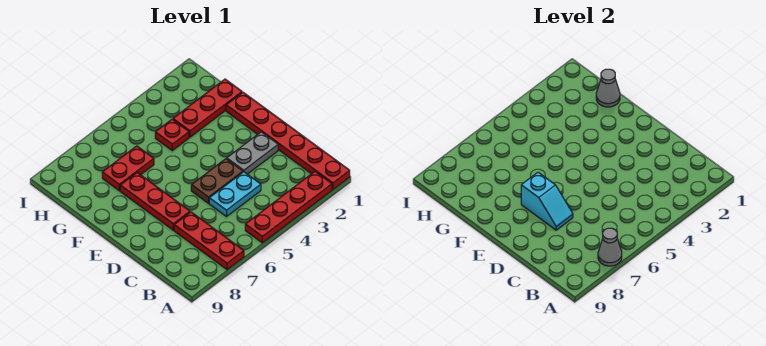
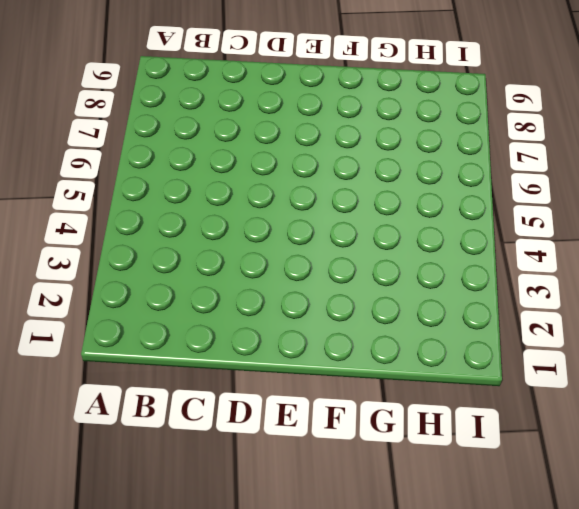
none -> red plate A1:F1 level 1
none -> red plate A2:A5 level 1
none -> red plate A7:C7 level 1

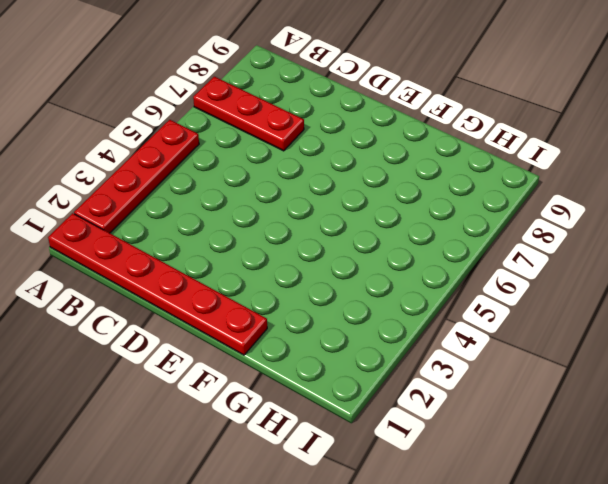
none -> cyan plate C4:C5 level 1
none -> grey plate D2:D3 level 1
none -> brown plate D4:D5 level 1

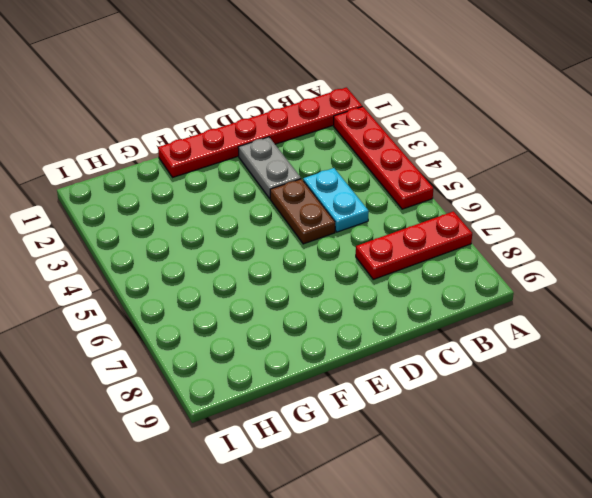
none -> red plate D7:F7 level 1
none -> red plate G1:G3 level 1
none -> red plate G4 level 1

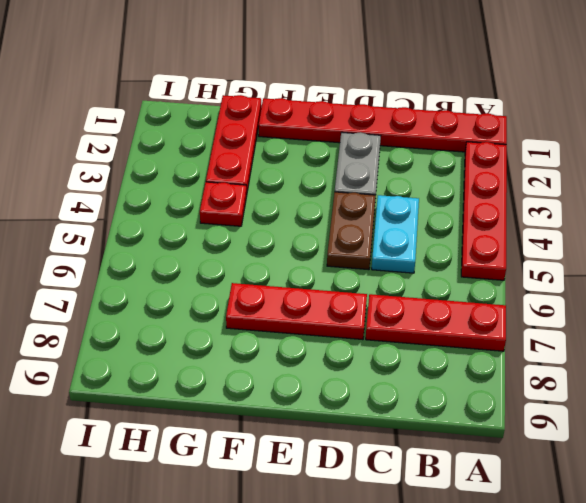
none -> red plate G6:G7 level 1
none -> grey cone A7 level 2
none -> cyan slope D7:E7 level 2 top E

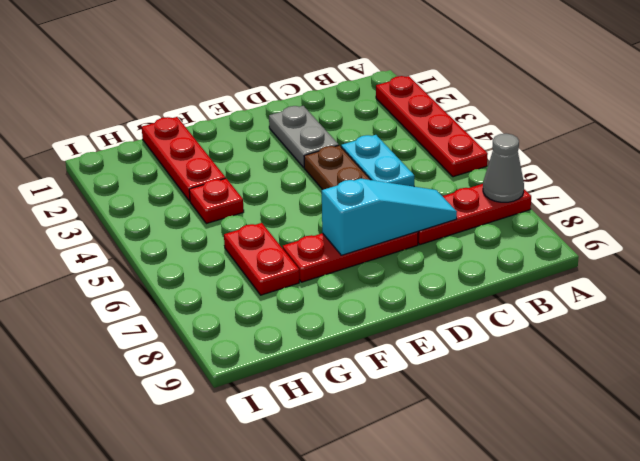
cyan slope C7:E7 level 2 top E -> cyan slope D7:E7 level 2 top E
none -> red plate A1:F1 level 1
none -> grey cone G1 level 2

